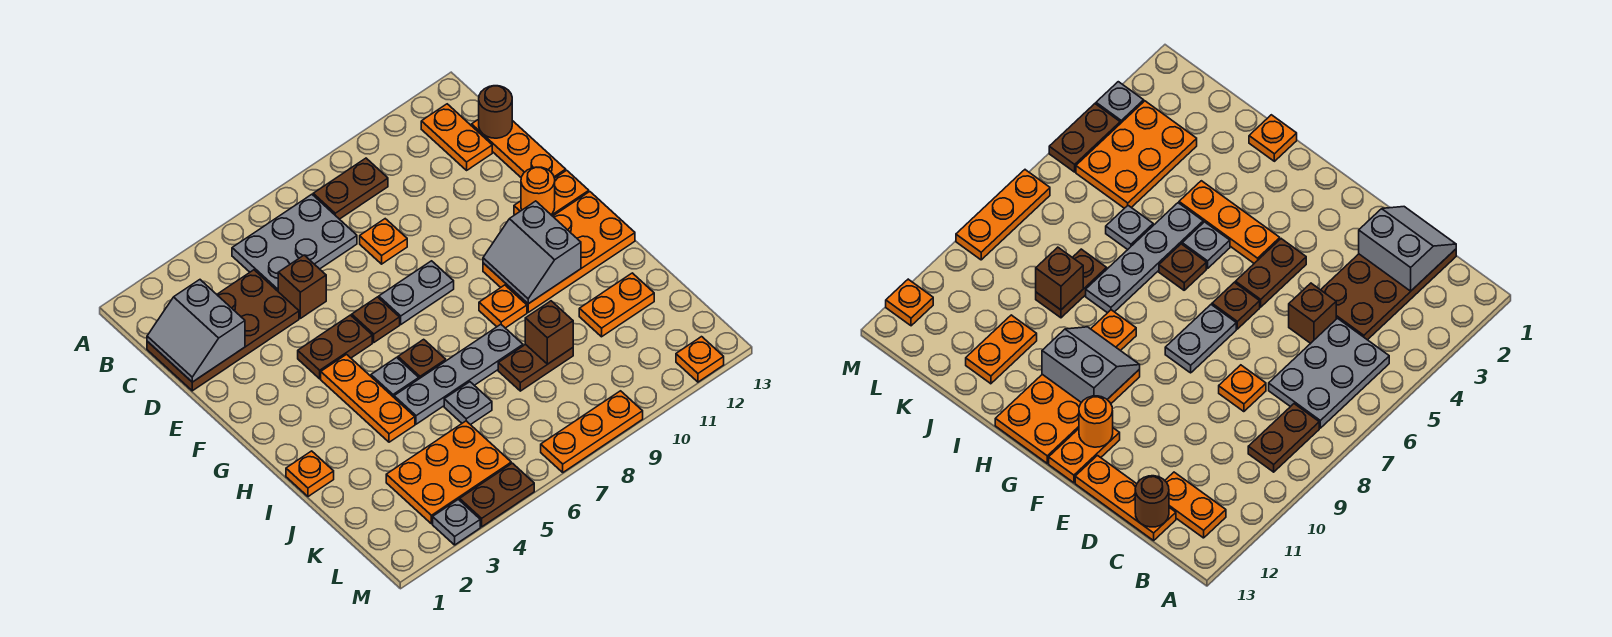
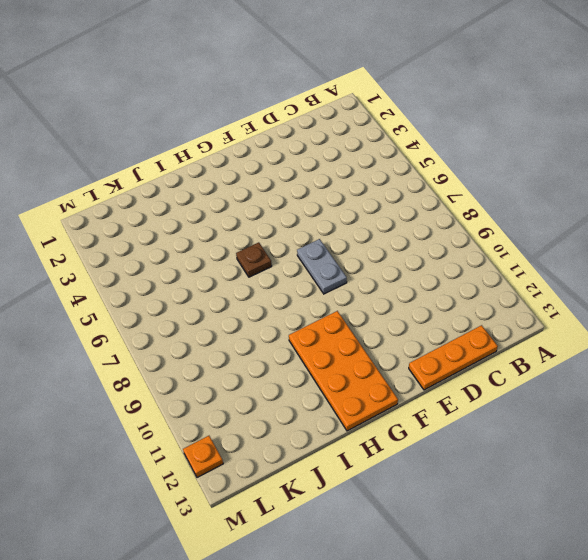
none -> grey plate B5:C7 level 1
none -> brown plate B8:B9 level 1
none -> orange plate B12:C12 level 1
none -> brown plate C1:D4 level 1

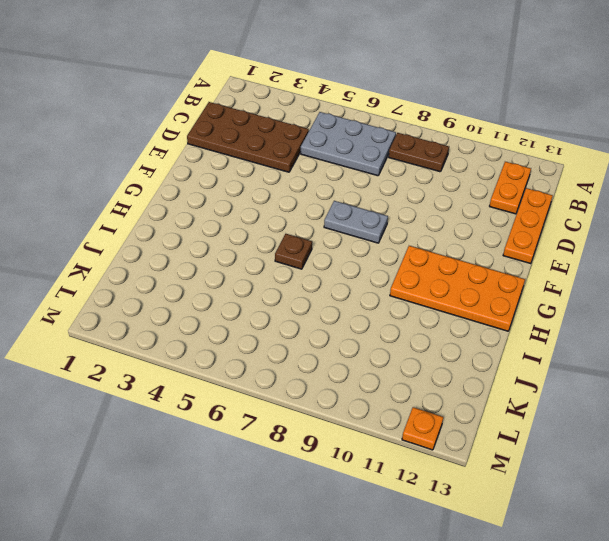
none -> brown brick D5 level 1
none -> orange plate D8 level 1
none -> brown plate F4:F5 level 1
none -> brown plate F6 level 1

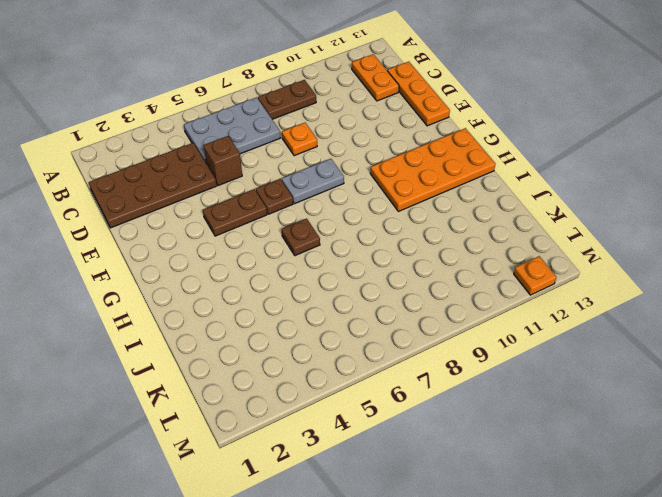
none -> orange plate F12:F13 level 1
none -> orange plate G4:I4 level 1
none -> grey plate H5 level 1
none -> orange plate H9 level 1

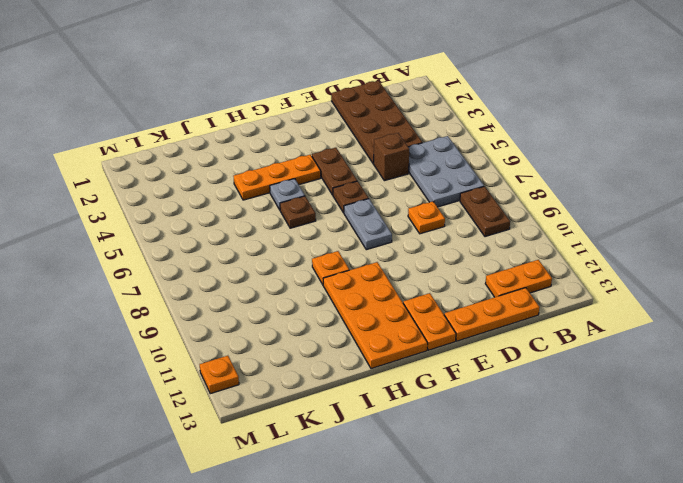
none -> orange plate I1 level 1
none -> grey plate I5:I8 level 1
none -> grey plate J6 level 1
none -> brown plate J8:J9 level 1

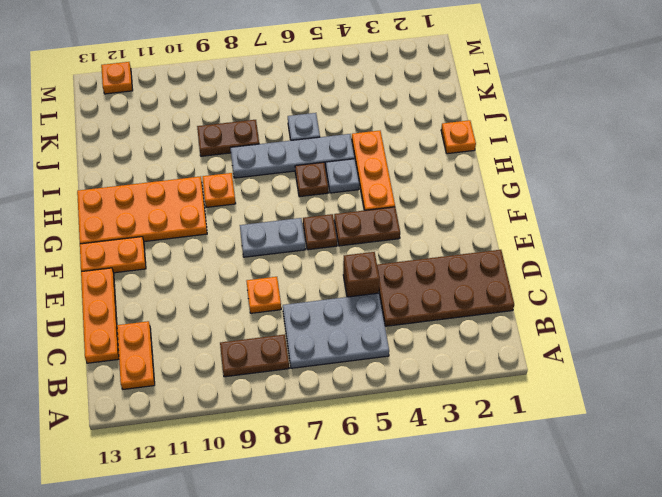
none -> orange plate J11:J12 level 1
none -> orange plate K3:L5 level 1
none -> grey plate M3 level 1
none -> brown plate M4:M5 level 1

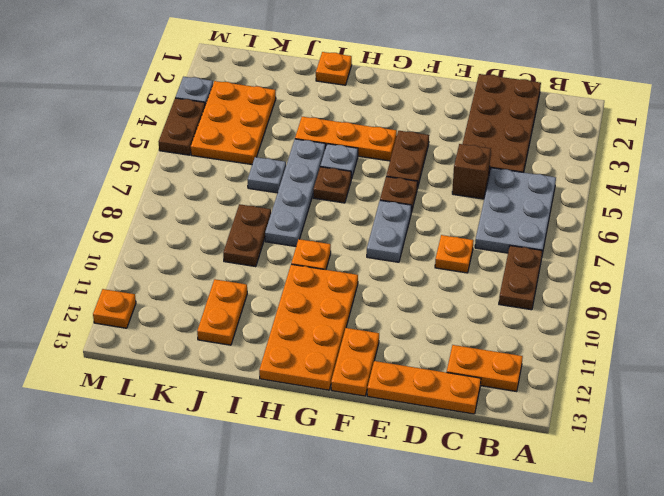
none -> orange plate M7:M9 level 1
none -> grey slope C1:D2 level 2 top 2
none -> brown round brick C13 level 2
none -> orange round brick F12 level 2

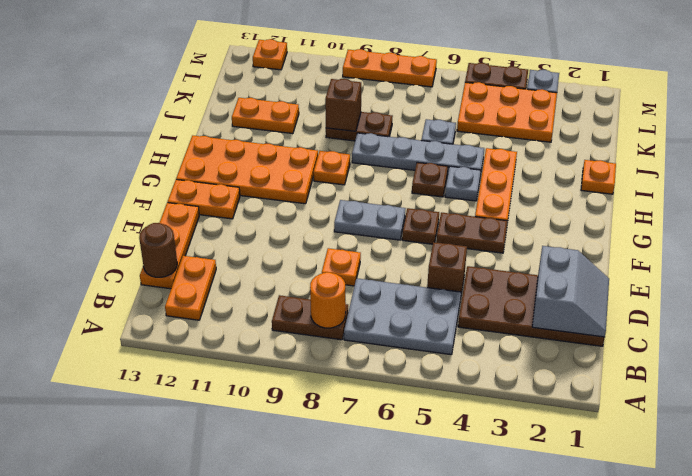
orange round brick B8 level 2 -> orange round brick F12 level 2
none -> grey slope G10:H11 level 2 top 11

